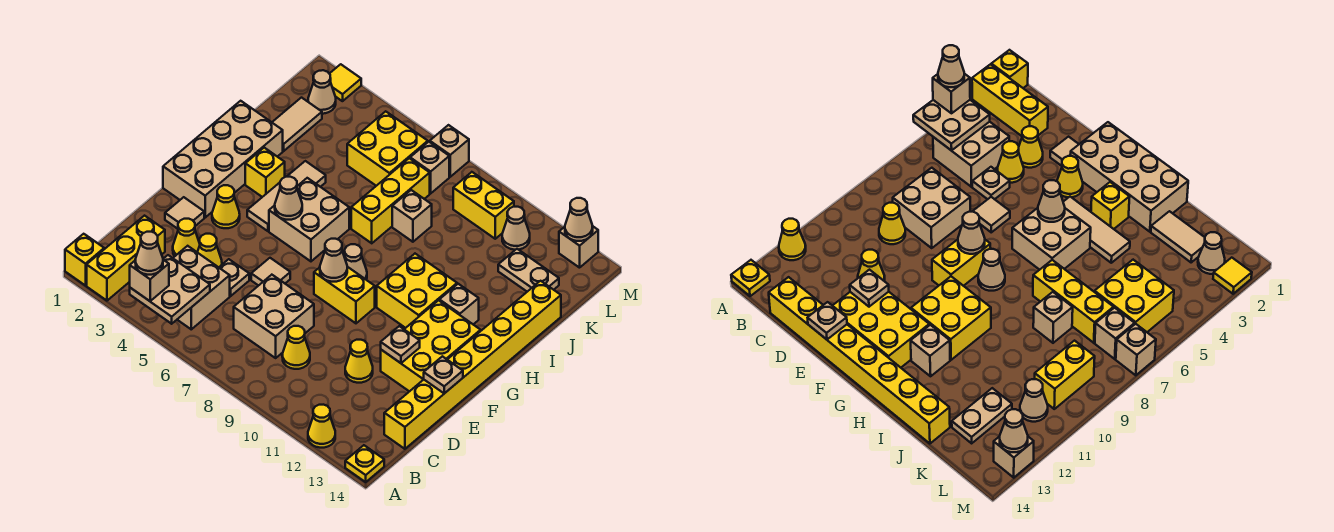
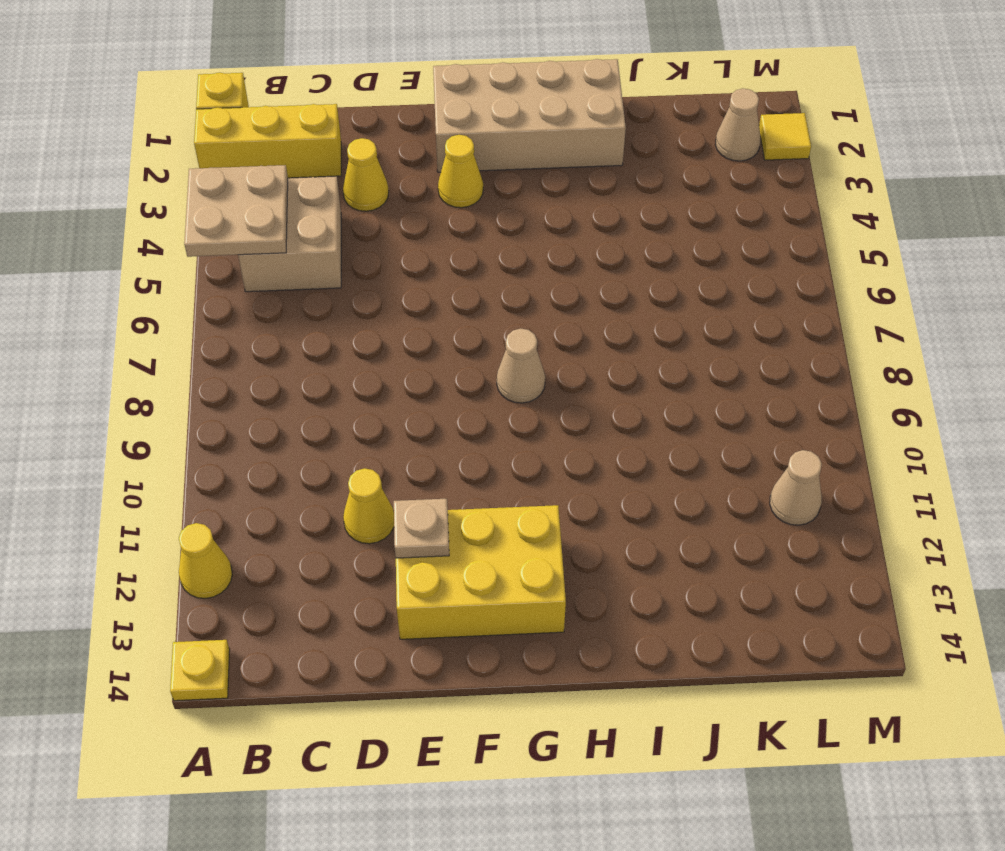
none -> tan brick C7:D8 level 1
none -> yellow cone C9 level 1
none -> yellow brick C14:J14 level 1
none -> yellow cone D4 level 1

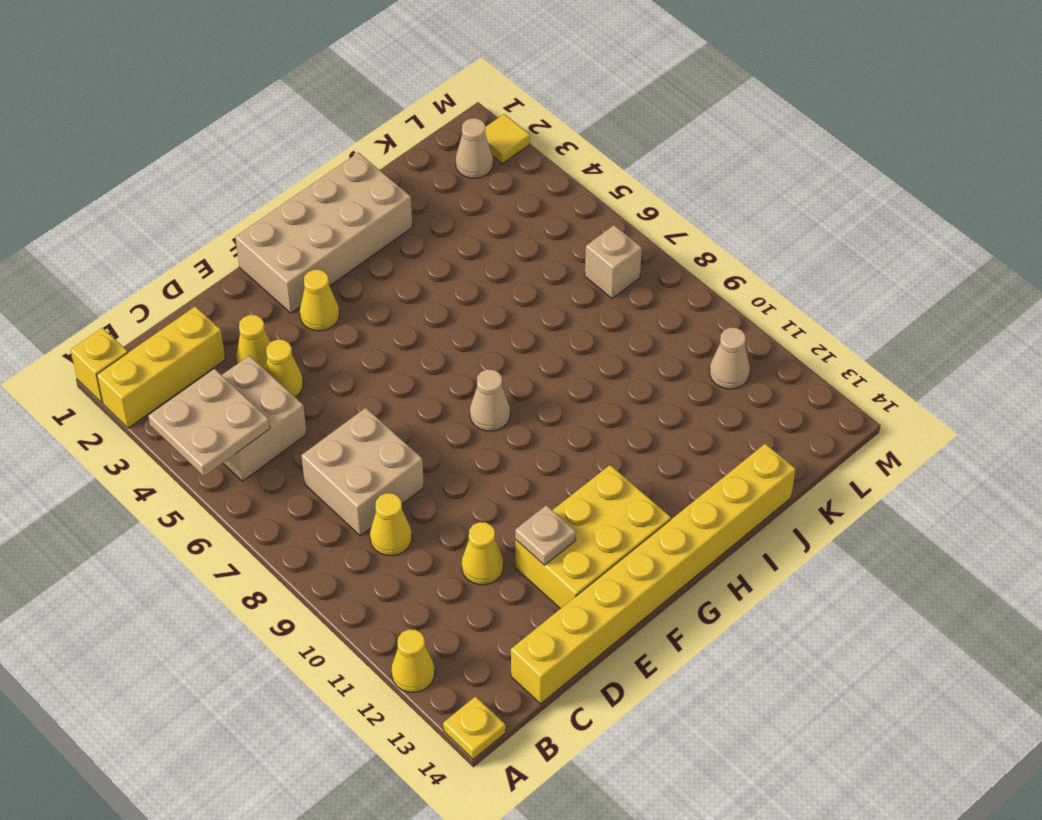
none -> tan plate D5 level 1
none -> tan tile E2 level 1
none -> tan tile E6 level 1
none -> yellow brick F8:F9 level 1

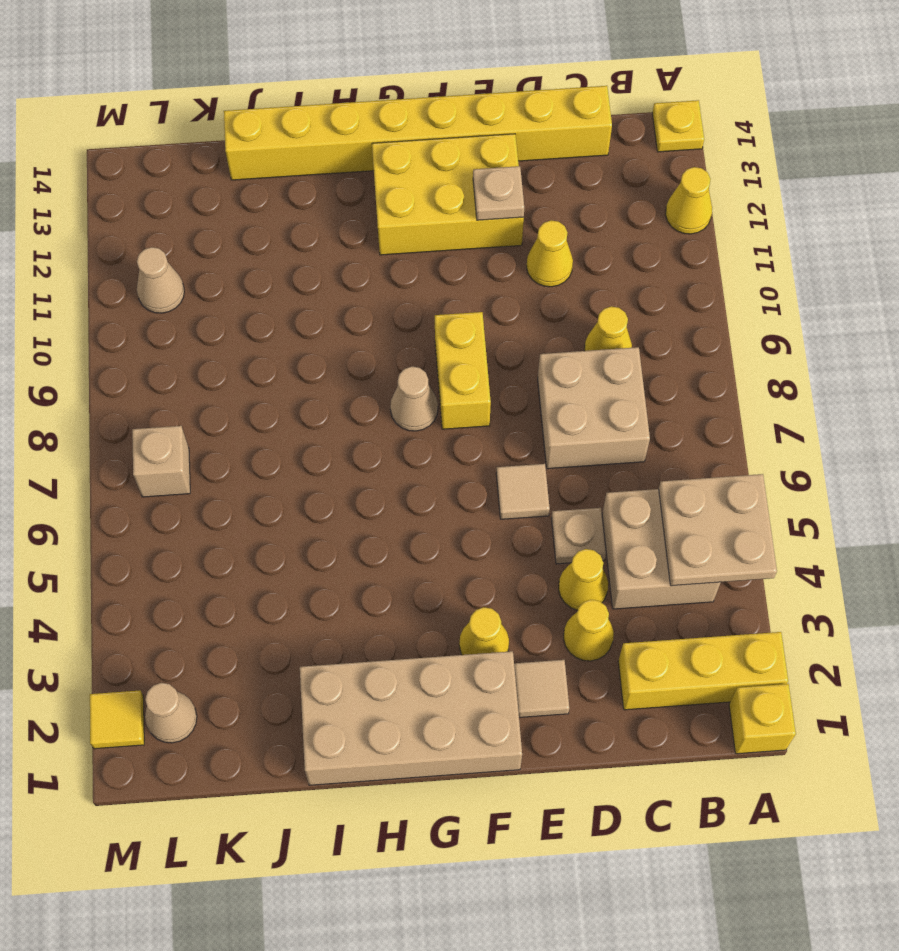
none -> tan tile G4:I4 level 1
none -> tan brick G5:H6 level 1
none -> yellow brick G10:H11 level 1
none -> yellow brick H3 level 1

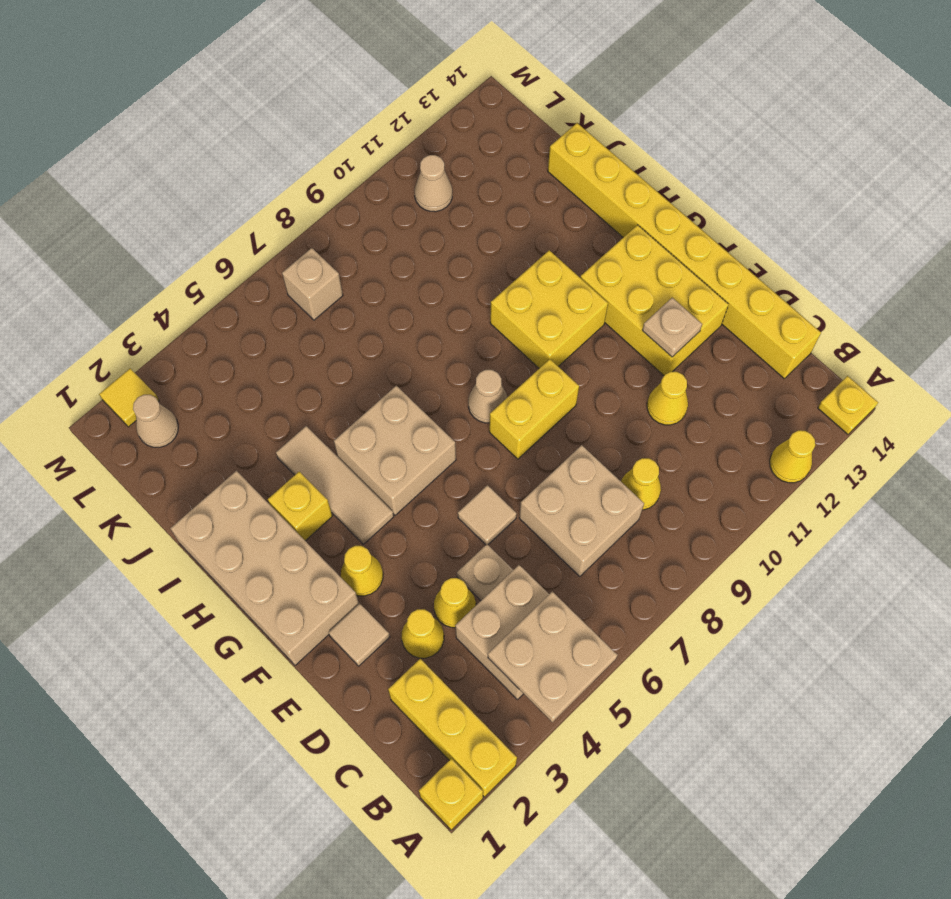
none -> tan brick H12 level 1
none -> yellow brick I7:K7 level 1
none -> tan tile J2:K2 level 1
none -> tan brick J8 level 1

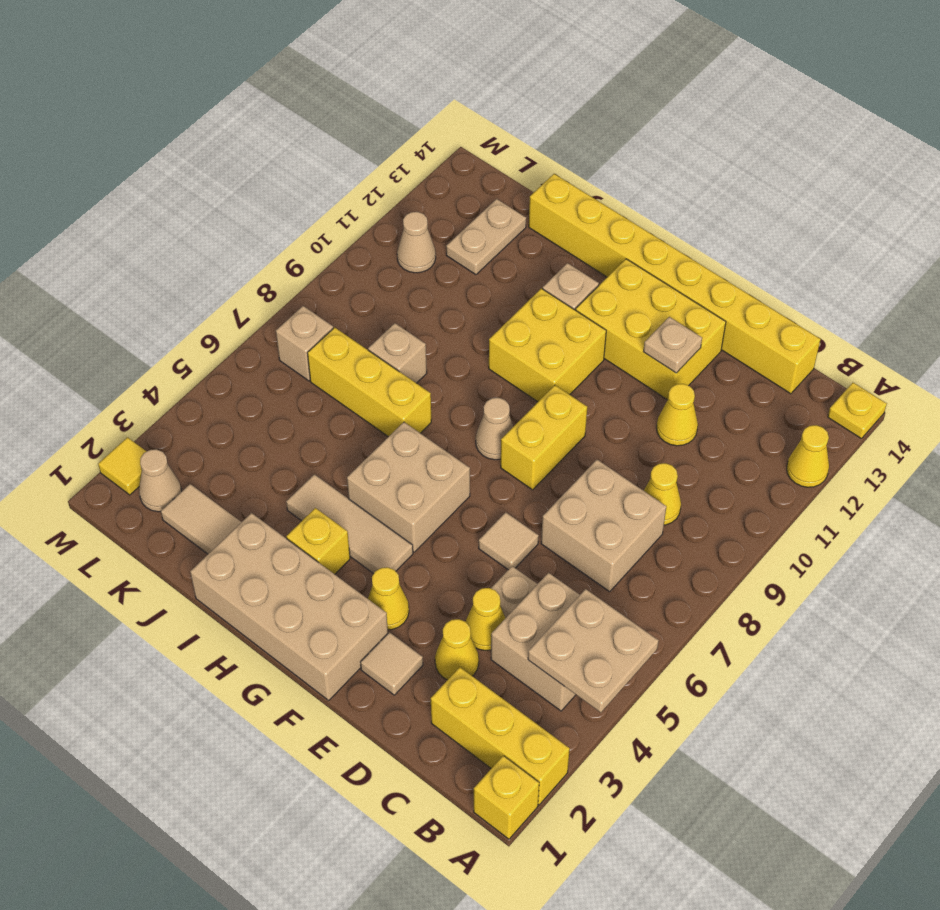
none -> yellow brick K5:L6 level 1
none -> yellow brick L9:L10 level 1
none -> tan brick M7 level 1
none -> tan brick M13 level 1

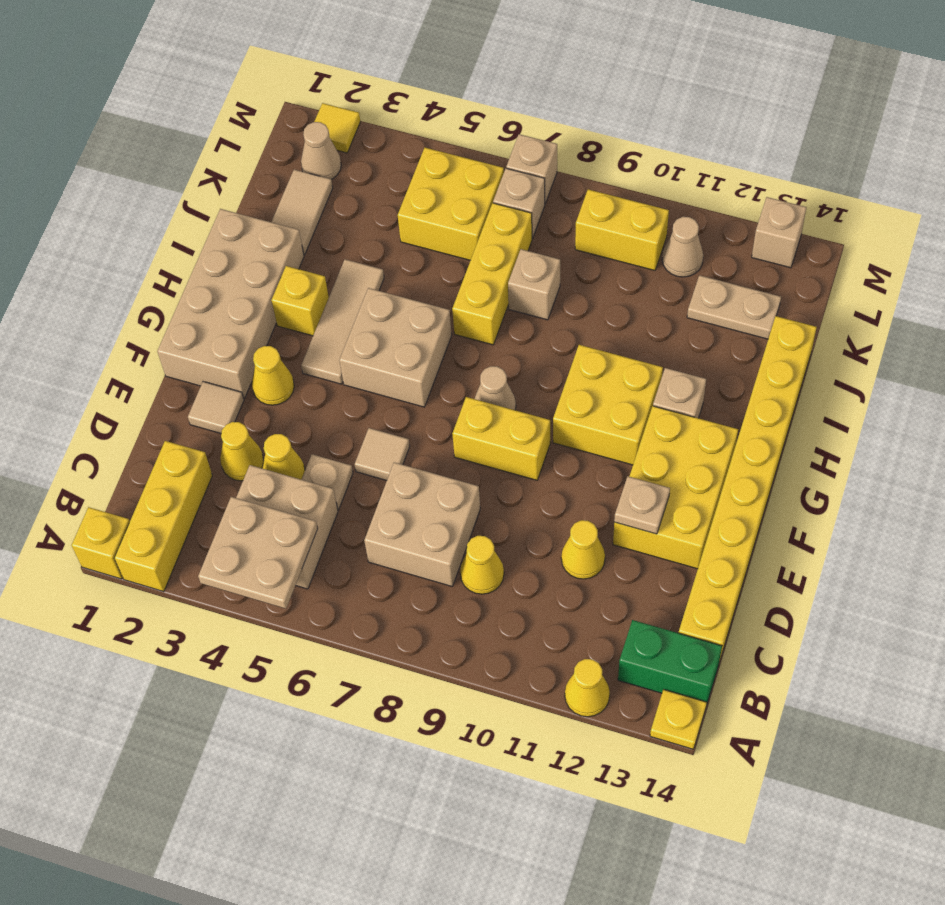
green brick B13:B14 level 1 -> none
none -> tan plate E14 level 2
none -> tan cone F8 level 2
none -> tan cone G5 level 2
none -> tan cone M13 level 2

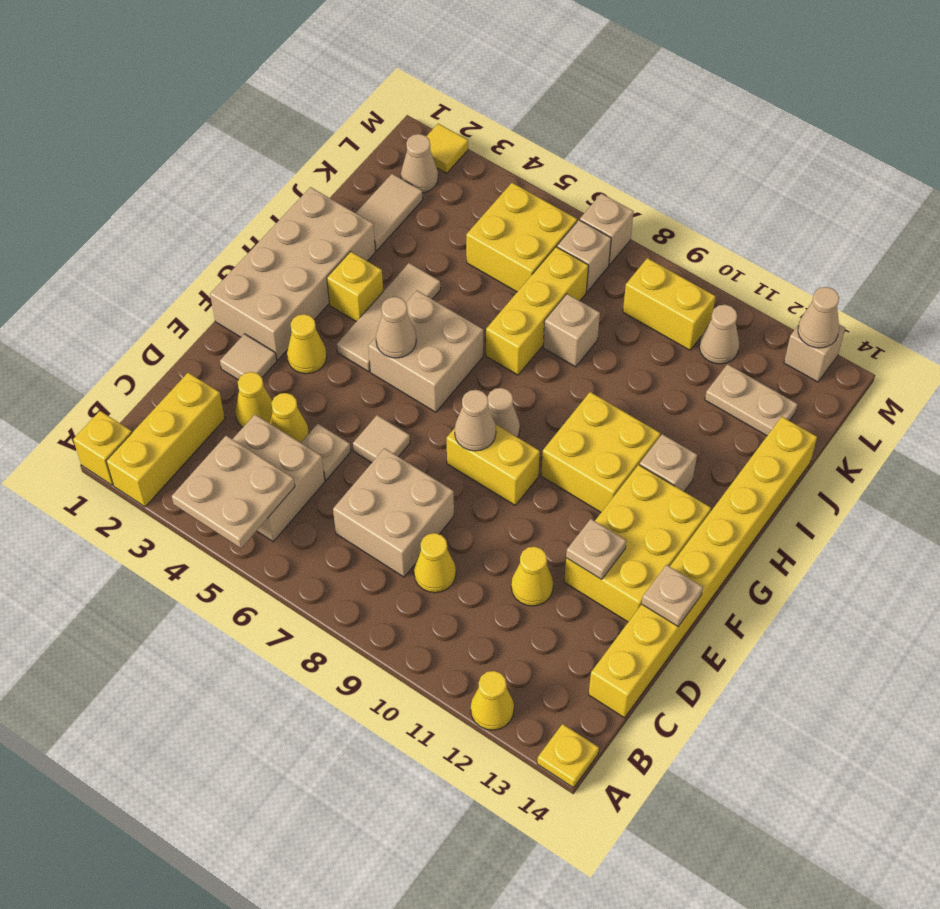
none -> tan brick A4 level 3
none -> tan cone A4 level 4

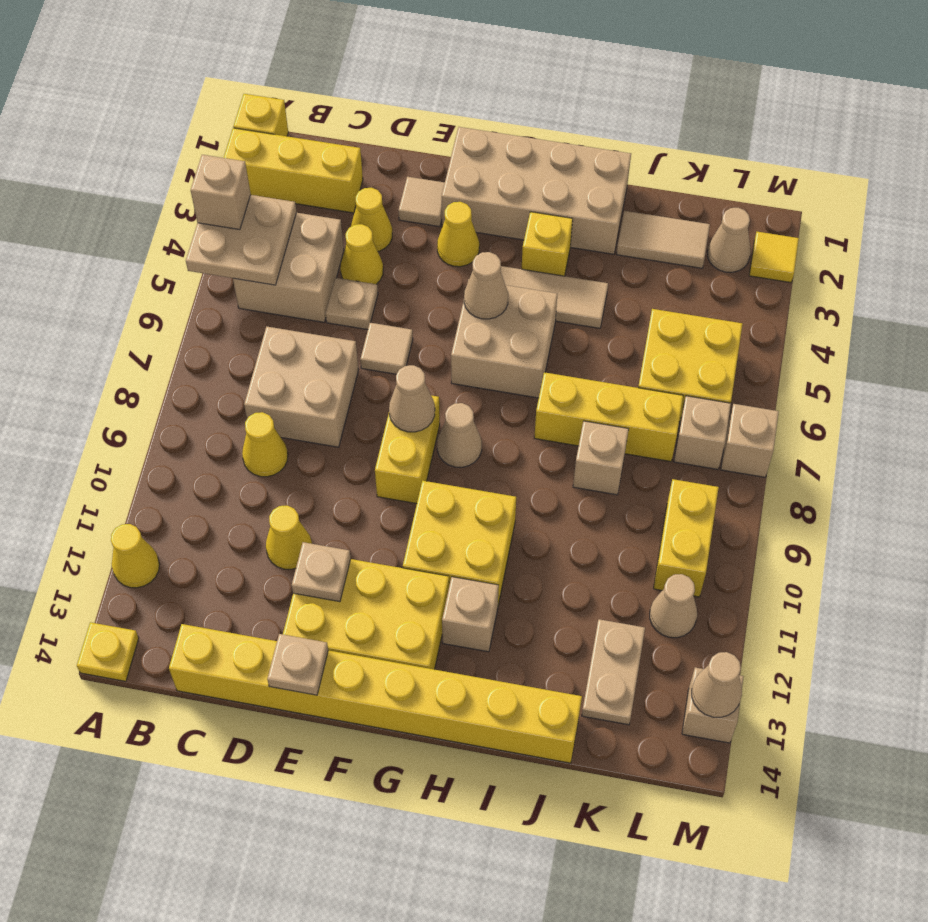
none -> tan cone A4 level 4

